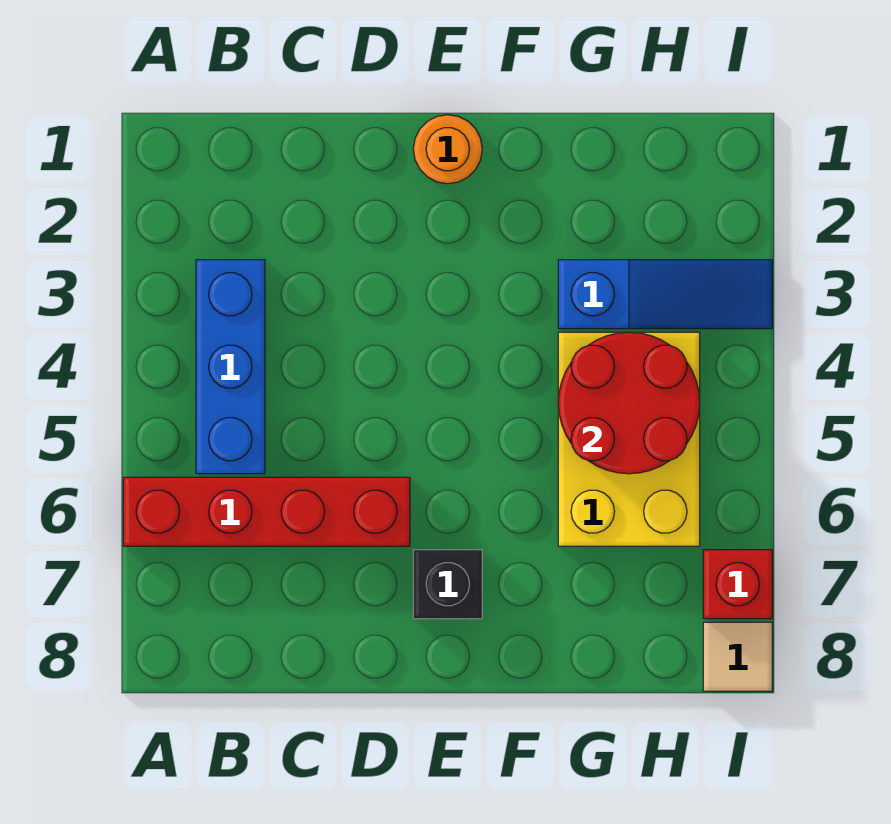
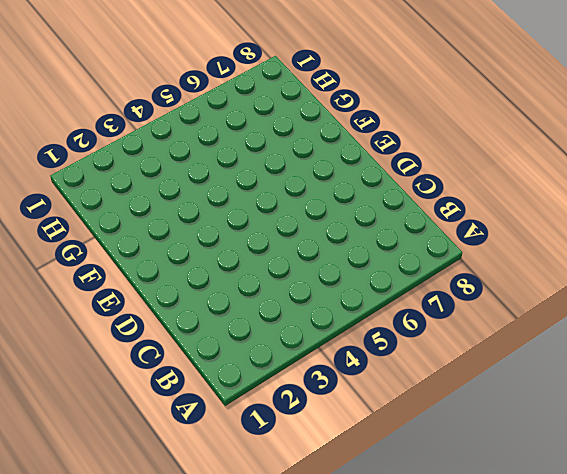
none -> red brick A6:D6 level 1
none -> blue brick B3:B5 level 1

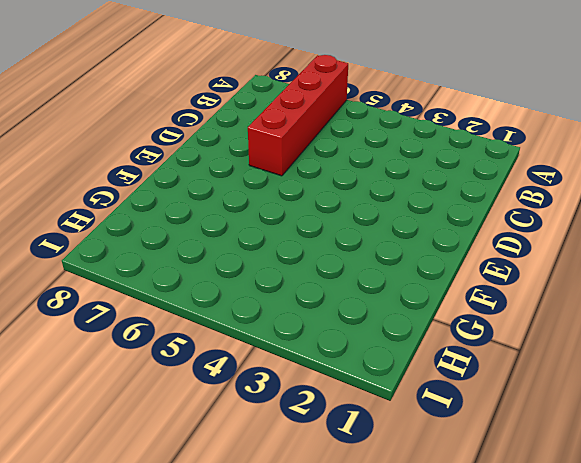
none -> blue brick B3:B5 level 1
none -> orange round brick E1 level 1

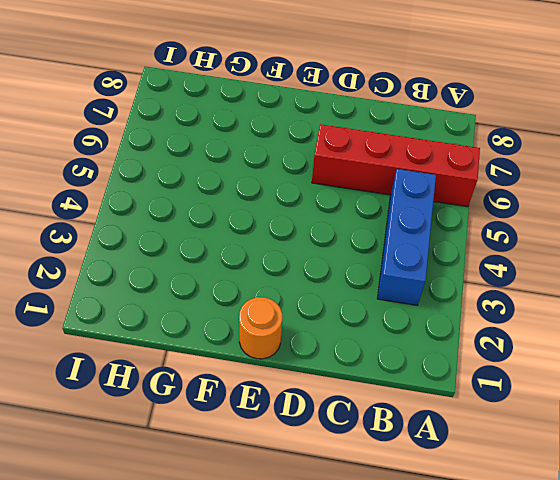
none -> black brick E7 level 1
none -> blue slope G3:I3 level 1 top G

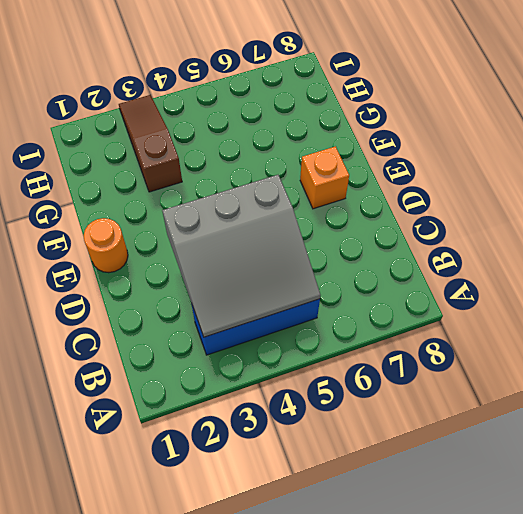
grey slope B3:D5 level 2 top D -> none
orange brick E7 level 1 -> black brick E7 level 1
brown slope G3:I3 level 1 top G -> blue slope G3:I3 level 1 top G
none -> red brick A6:D6 level 1
none -> yellow brick G4:H6 level 1

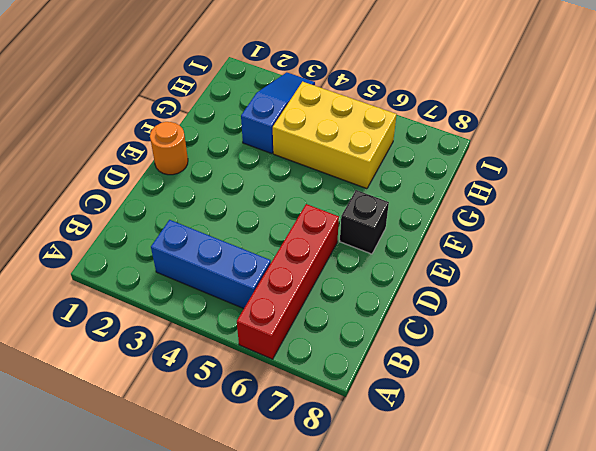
none -> red brick I7 level 1
none -> tan tile I8 level 1

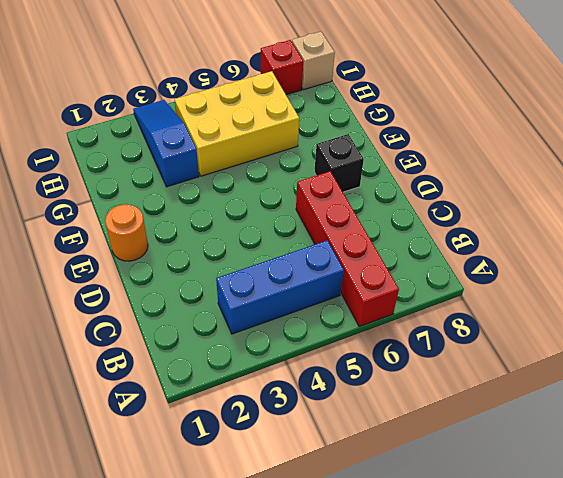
tan brick I8 level 1 -> tan tile I8 level 1
none -> red round brick G4:H5 level 2

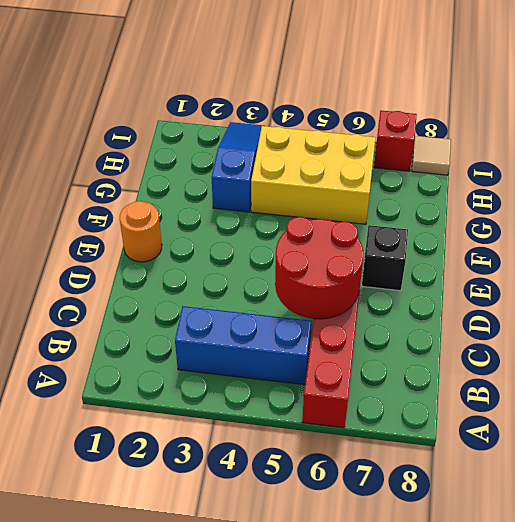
red round brick C5:D6 level 2 -> red round brick G4:H5 level 2

